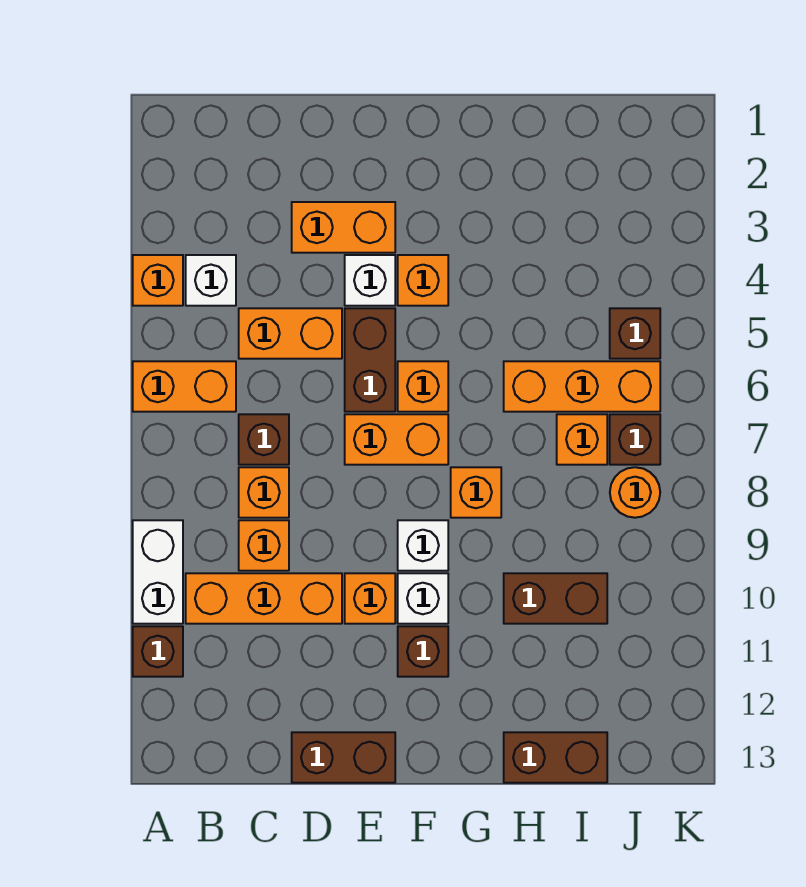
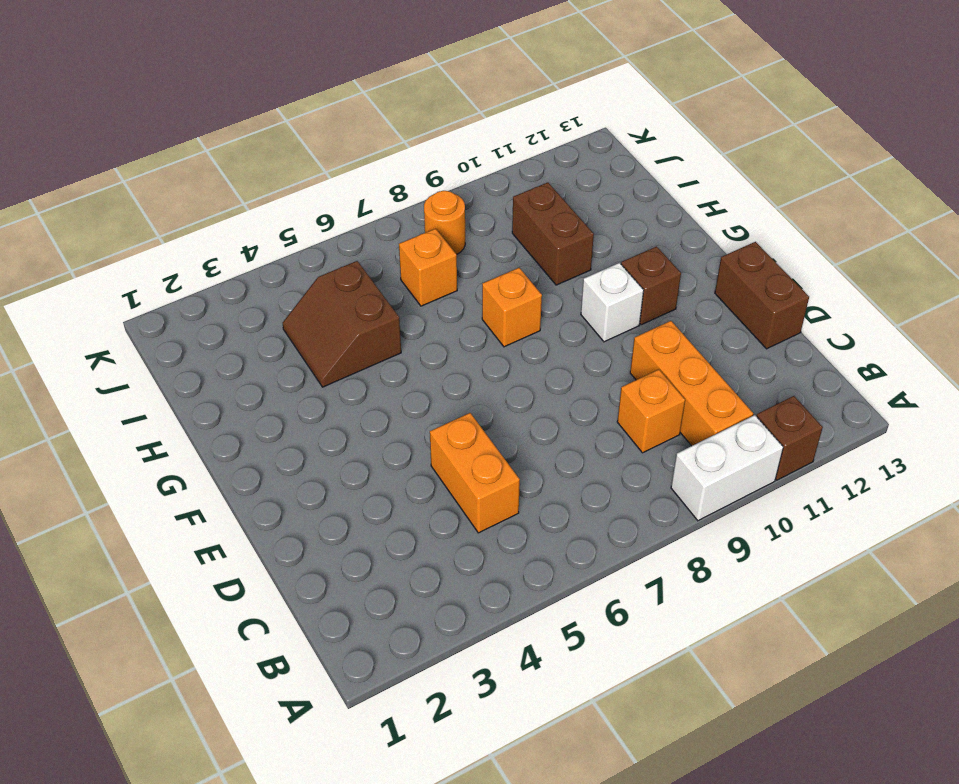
brown slope H4:I5 level 1 top 5 -> none
none -> orange brick A4 level 1
none -> orange brick A6:B6 level 1
none -> white brick B4 level 1

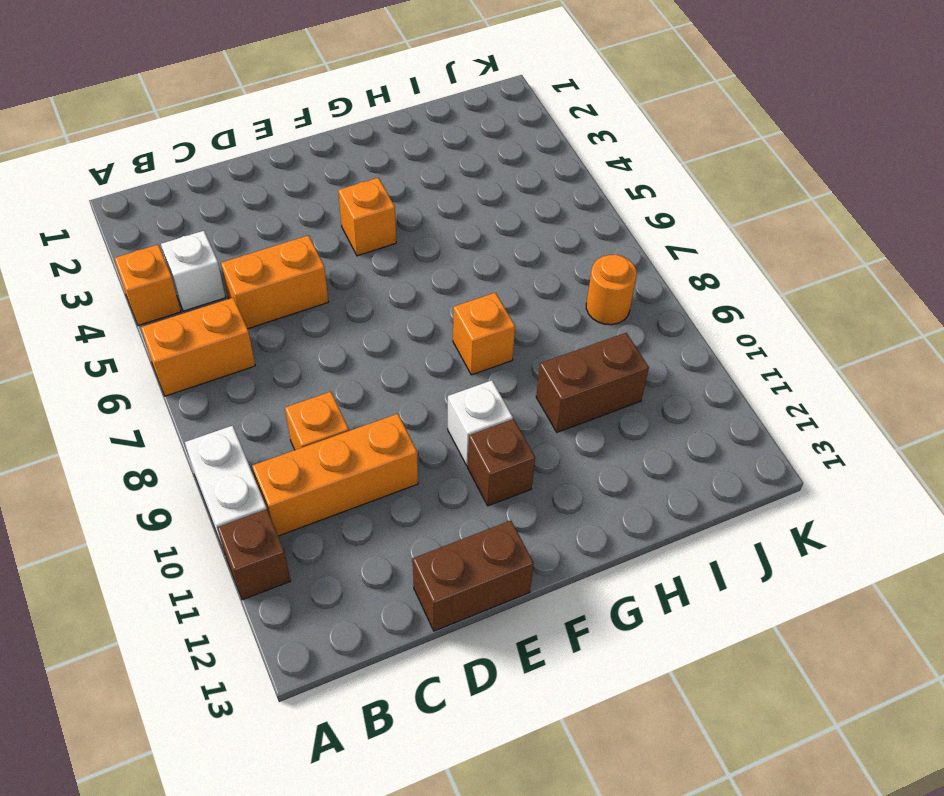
none -> brown brick C7 level 1
none -> orange brick C8 level 1
none -> orange brick D3:E3 level 1

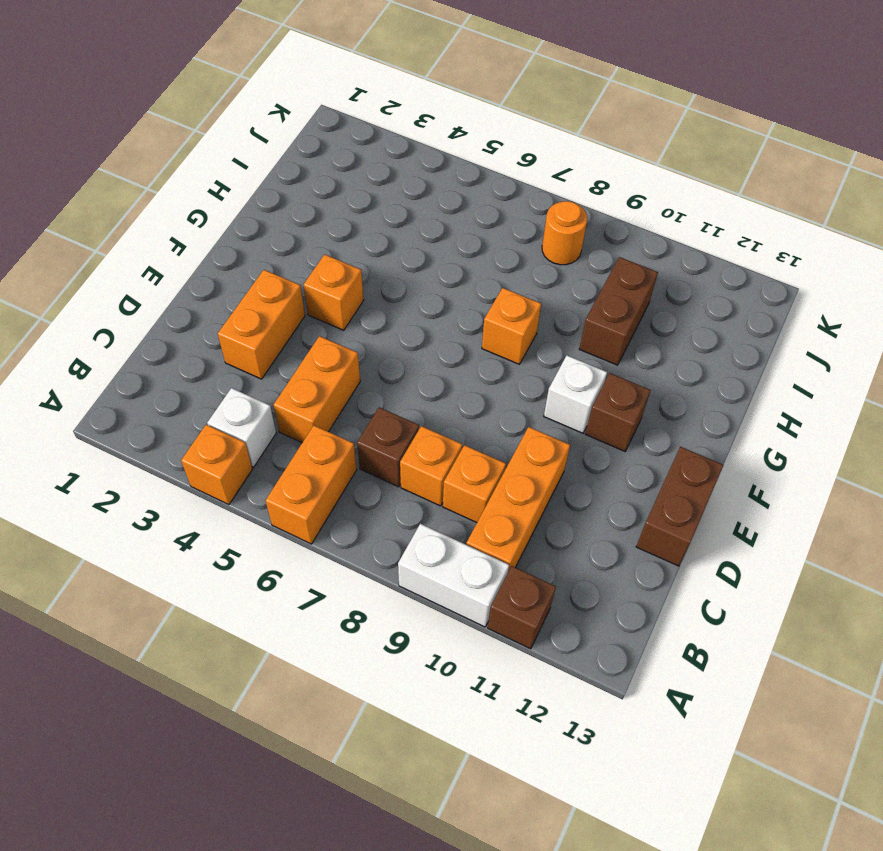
none -> white brick E4 level 1
none -> brown brick E5:E6 level 1
none -> orange brick E7:F7 level 1

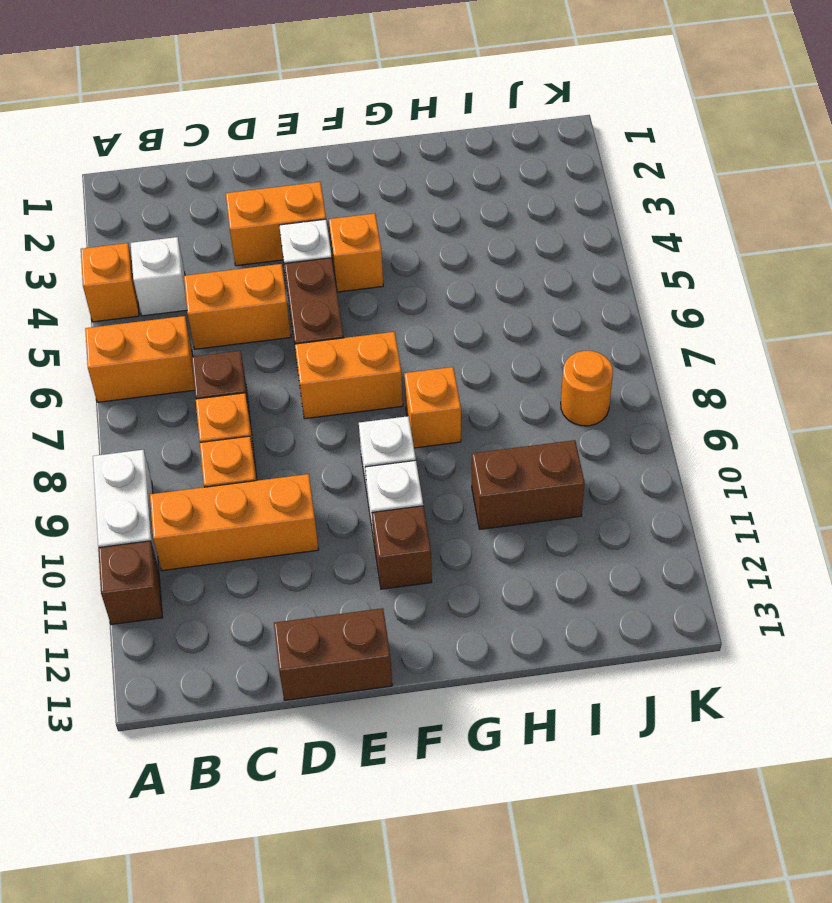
none -> orange brick E10 level 1
none -> orange brick F6 level 1
none -> orange brick H6:J6 level 1

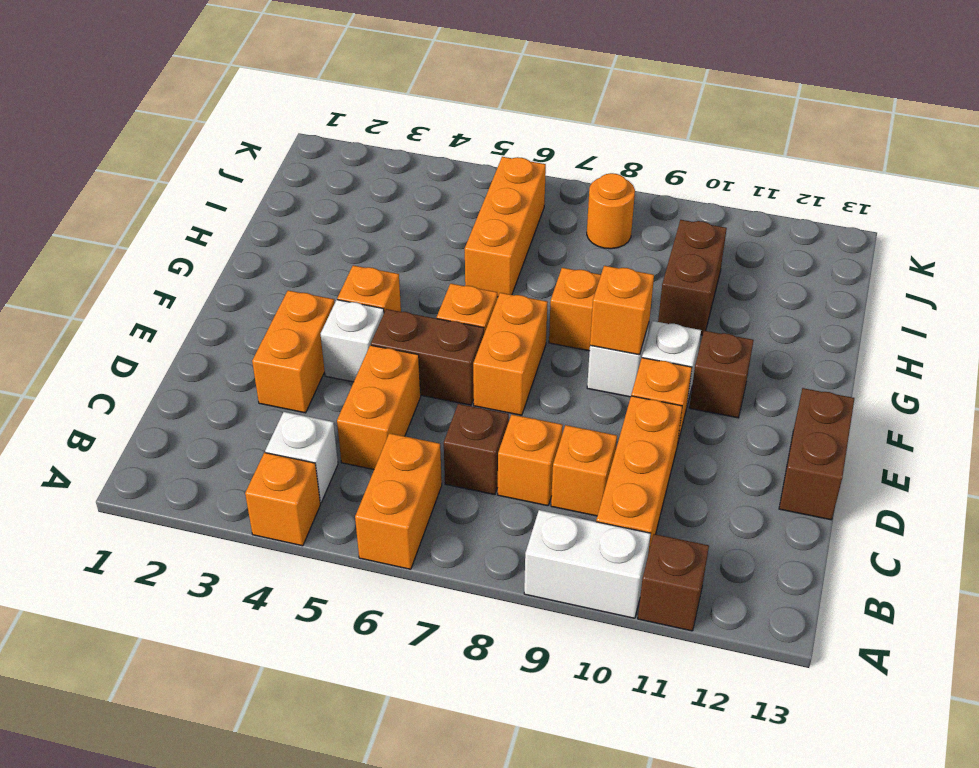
orange brick F9 level 2 -> orange brick I7 level 1
none -> brown brick H13:I13 level 1
none -> brown brick J5 level 1
none -> brown brick J7 level 1

